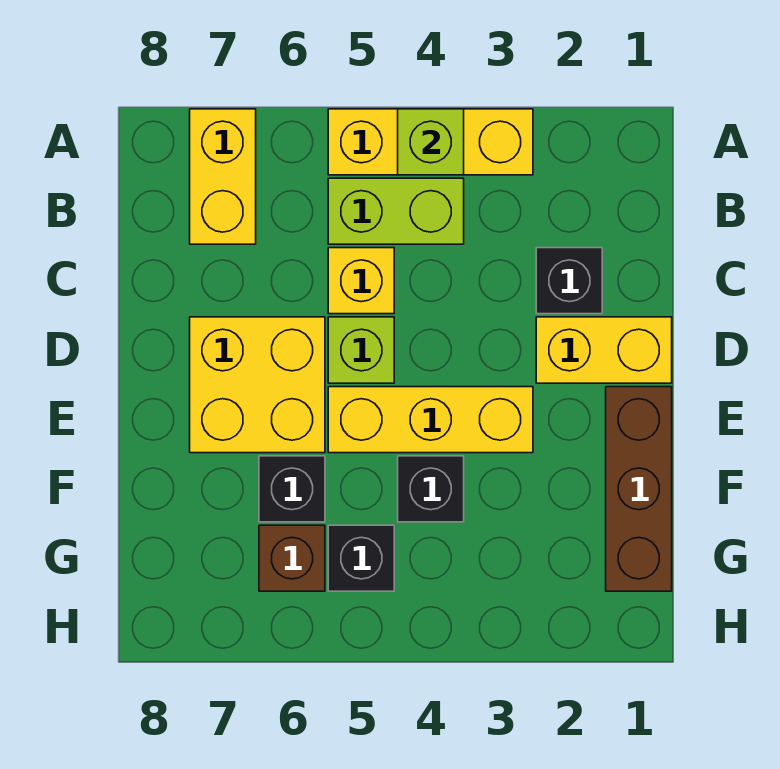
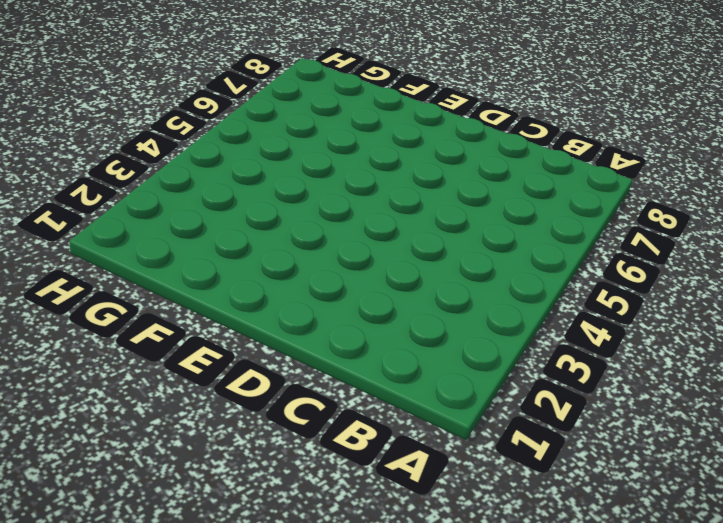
none -> yellow brick A3:A5 level 1
none -> yellow brick A7:B7 level 1
none -> lime brick B4:B5 level 1

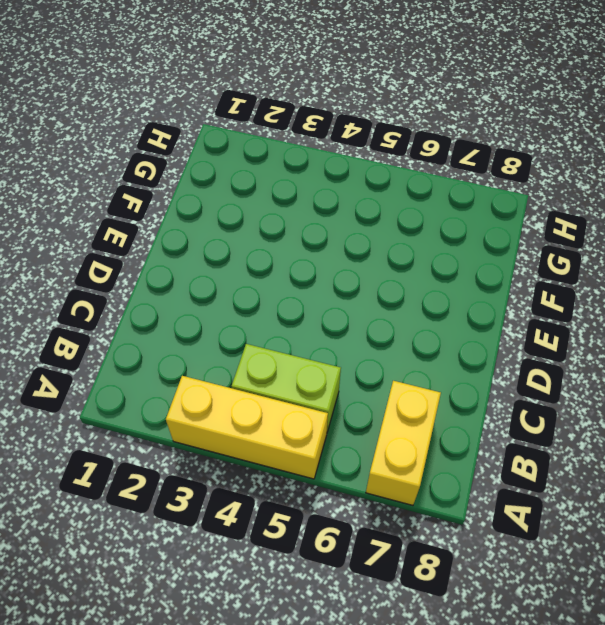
none -> black brick C2 level 1
none -> yellow brick C5 level 1
none -> yellow brick D1:D2 level 1

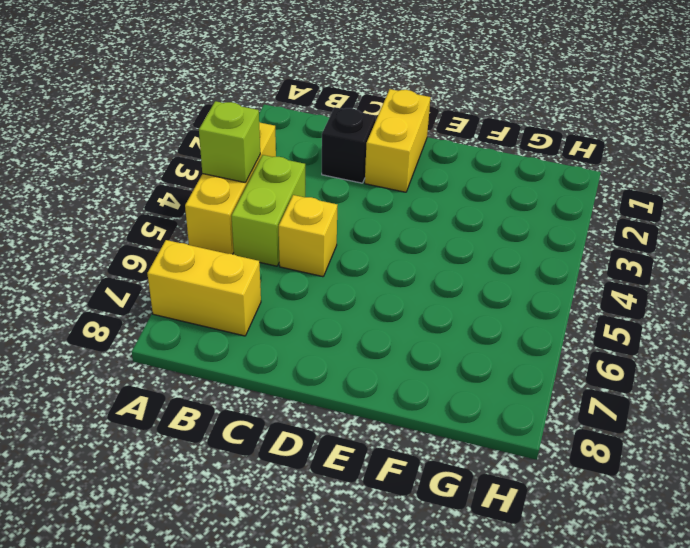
none -> lime brick D5 level 1
none -> yellow brick D6:E7 level 1
none -> brown brick E1:G1 level 1

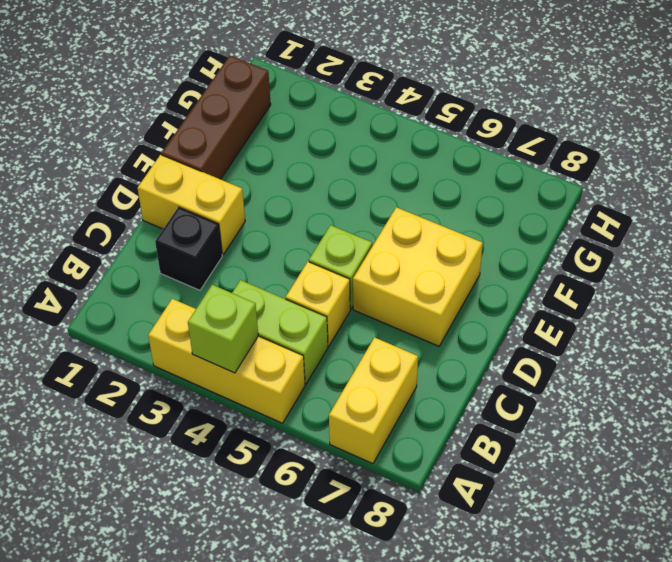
none -> yellow brick E3:E5 level 1
none -> black brick F4 level 1
none -> black brick F6 level 1

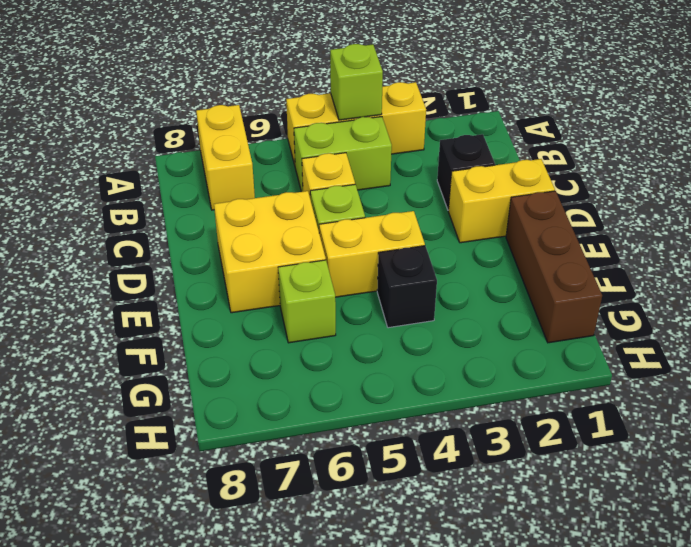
yellow brick E4:E5 level 1 -> yellow brick E3:E5 level 1
lime brick F6 level 1 -> black brick F6 level 1
none -> black brick G5 level 1
none -> brown brick G6 level 1

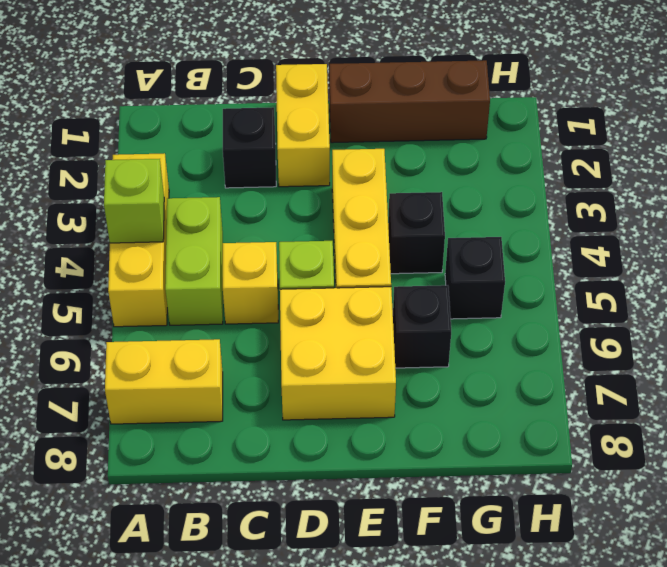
none -> brown brick G6 level 1

